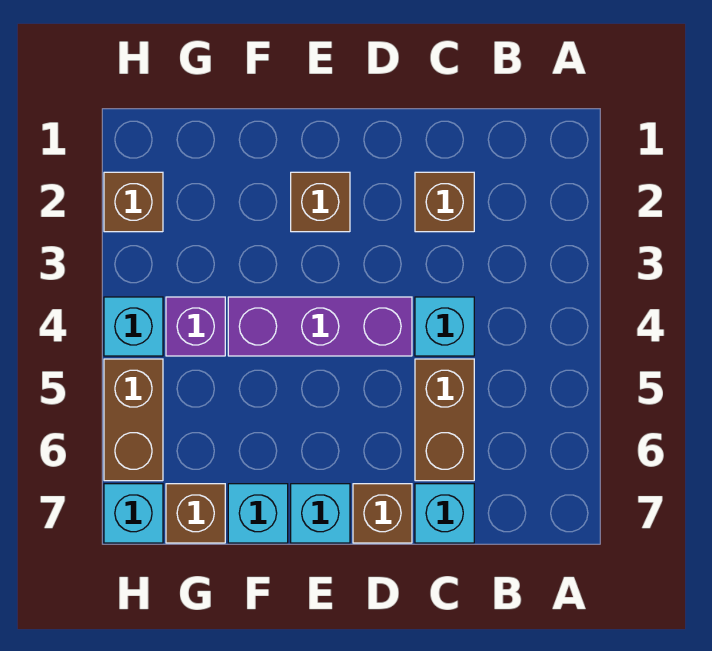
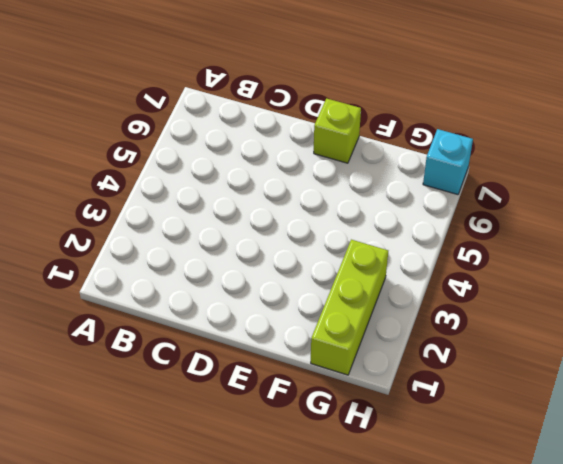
lime brick E7 level 1 -> cyan brick E7 level 1
lime brick G1:G3 level 1 -> none
none -> brown brick C2 level 1
none -> cyan brick C4 level 1
none -> brown brick C5:C6 level 1

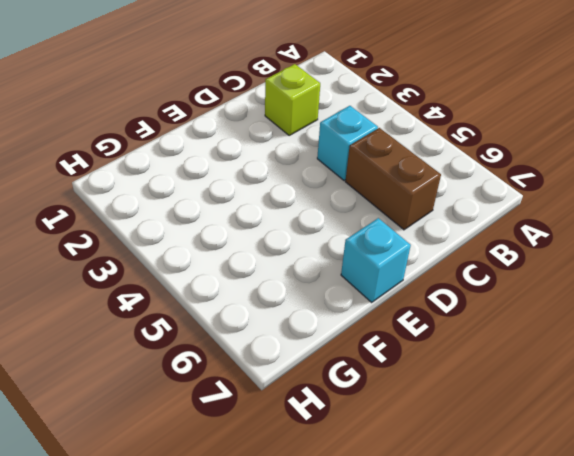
lime brick C2 level 1 -> brown brick C2 level 1
none -> cyan brick C7 level 1
none -> purple brick D4:F4 level 1
none -> brown brick D7 level 1

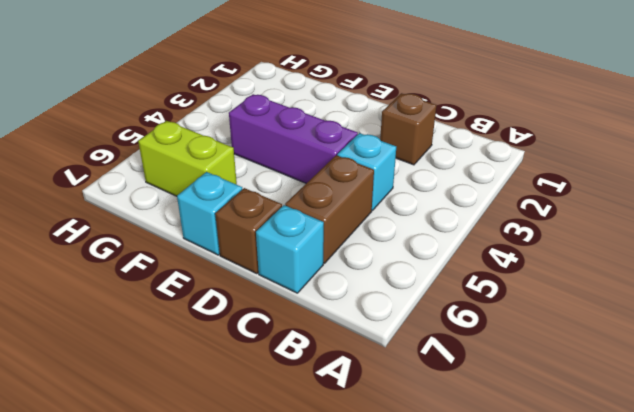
lime brick F6:G6 level 1 -> none
none -> brown brick E2 level 1
none -> cyan brick F7 level 1
none -> purple brick G4 level 1

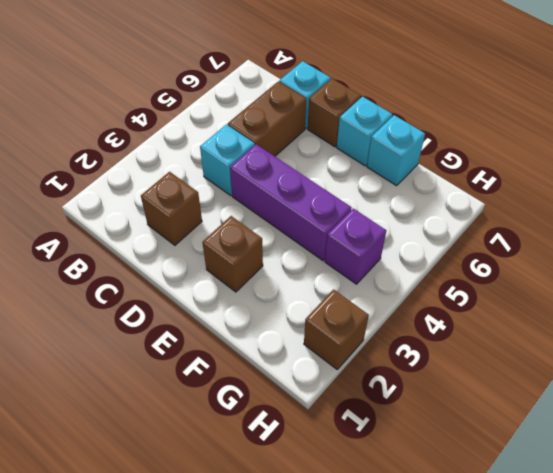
none -> brown brick G7 level 1
none -> cyan brick H4 level 1
none -> brown brick H5:H6 level 1

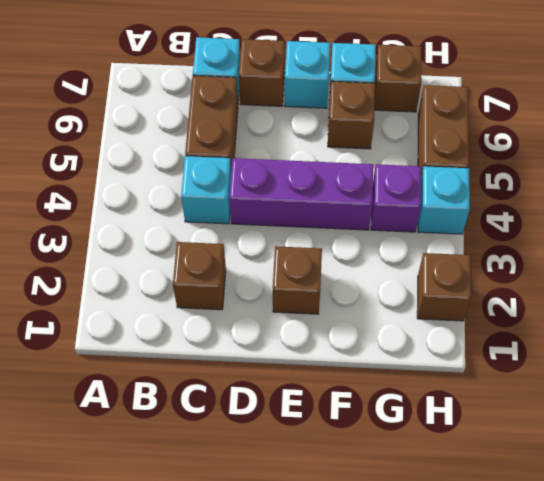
brown brick F6 level 1 -> none
none -> cyan brick H7 level 1

